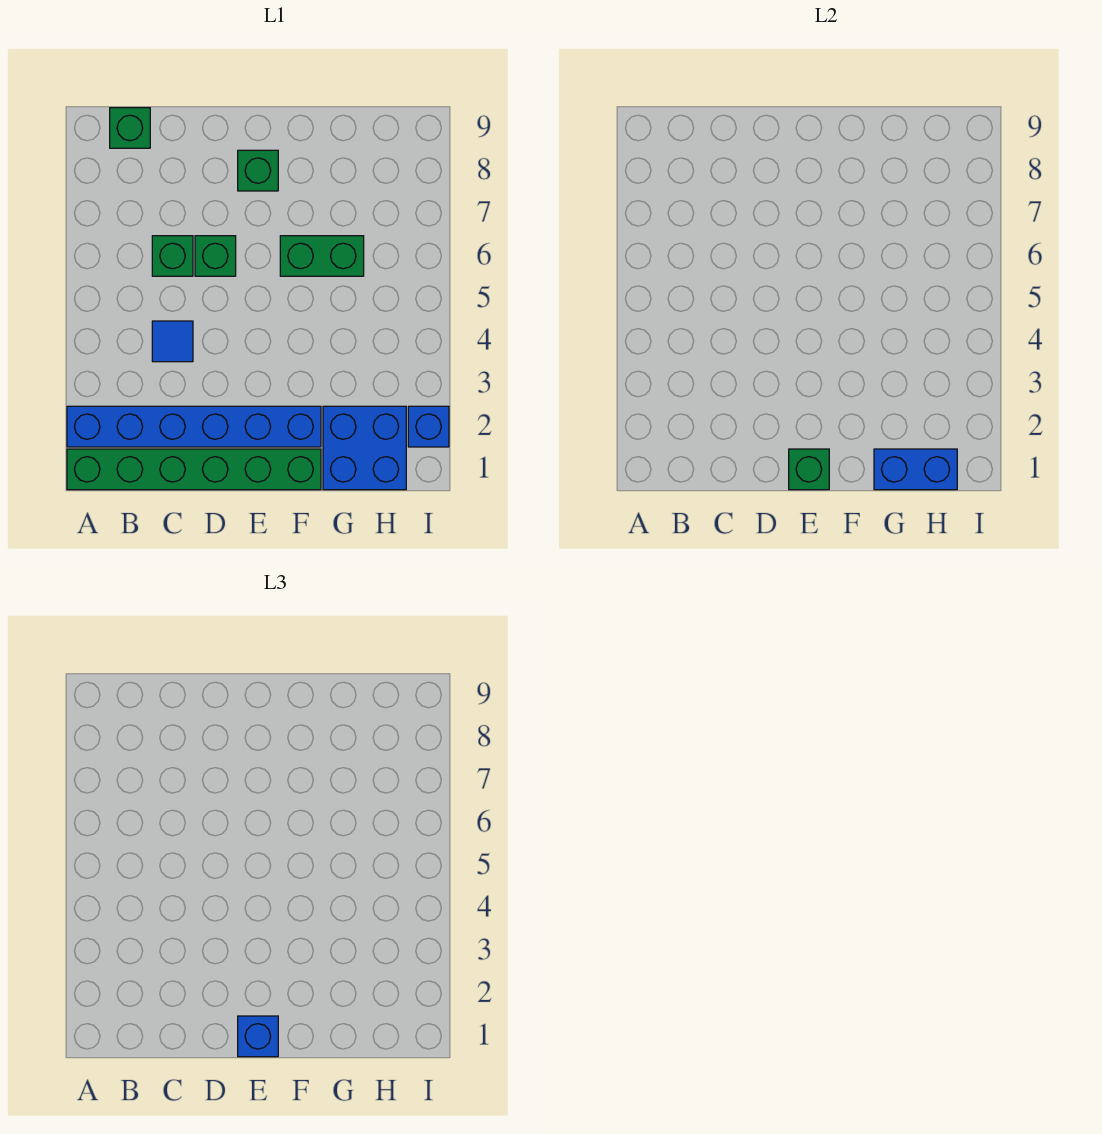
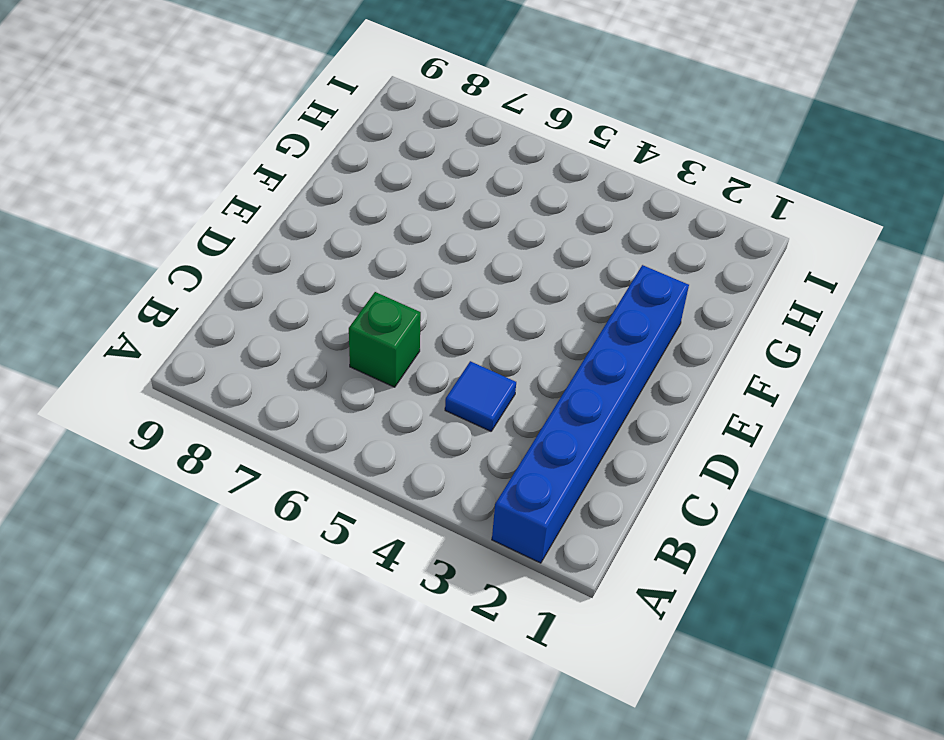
none -> green brick A1:F1 level 1
none -> green brick B9 level 1
none -> green brick D6 level 1

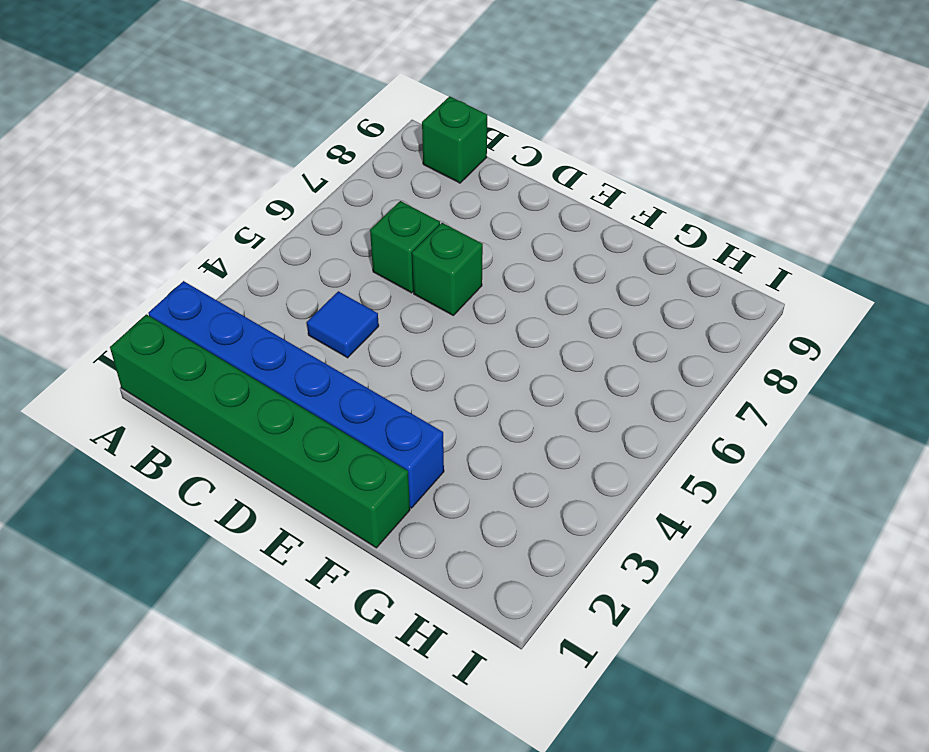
none -> green brick E8 level 1
none -> green brick F6:G6 level 1
none -> blue brick G1:H2 level 1

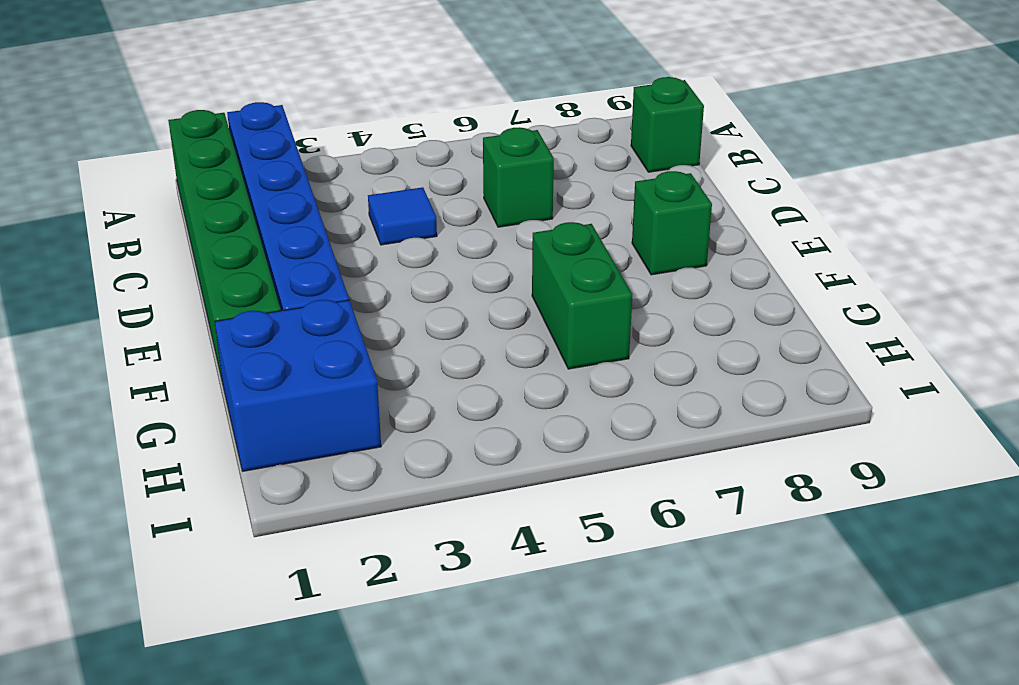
none -> green brick D6 level 1
none -> blue brick I2 level 1
none -> green brick E1 level 2

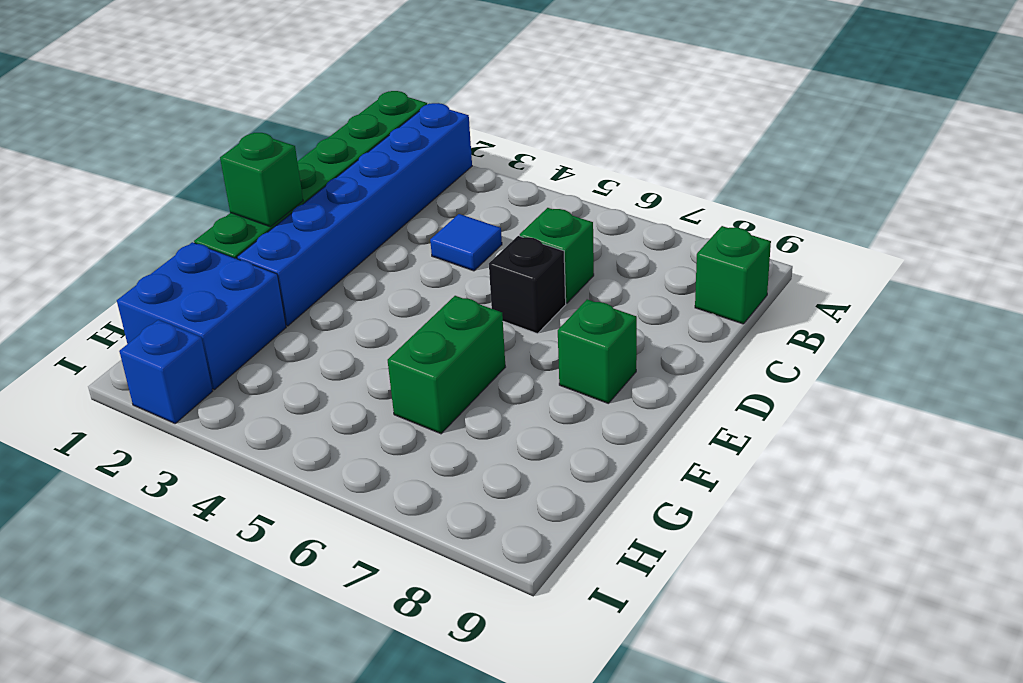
black brick D6 level 1 -> green brick D6 level 1
none -> blue brick G1:H1 level 2
none -> blue brick E1 level 3

